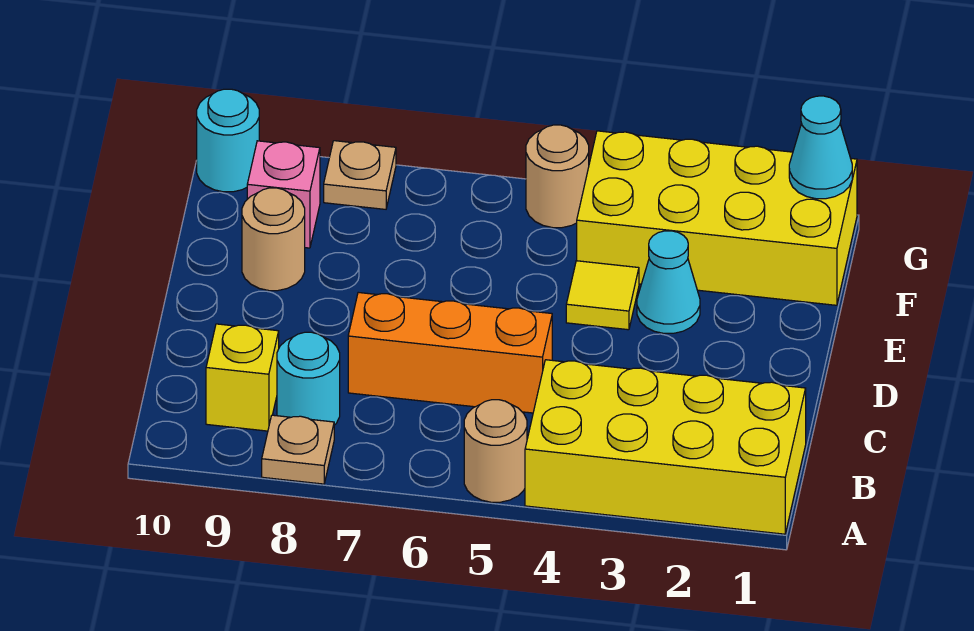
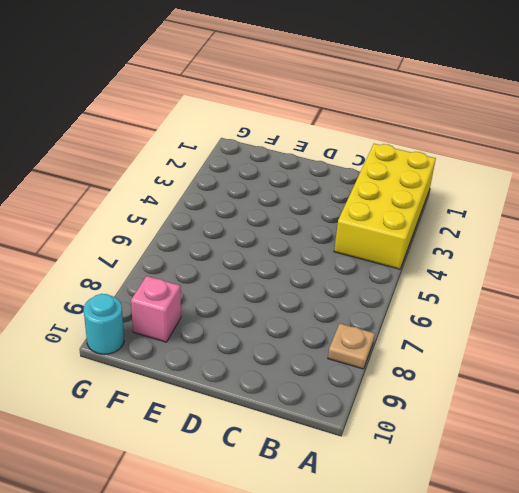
none -> tan round brick A5 level 1
none -> cyan round brick B8 level 1
none -> yellow brick B9 level 1

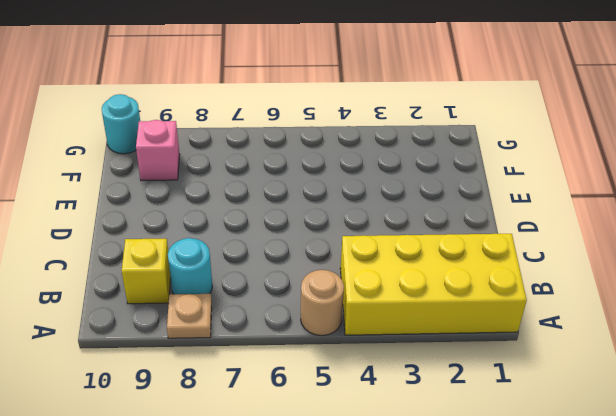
none -> orange brick C5:C7 level 1
none -> cyan cone E3 level 1
none -> yellow tile E4 level 1

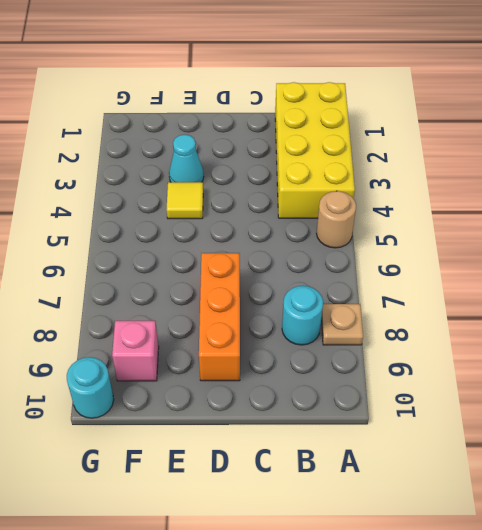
orange brick D7:D9 level 1 -> orange brick C5:C7 level 1
none -> yellow brick B9 level 1
none -> tan round brick E9 level 1
none -> yellow brick F1:G4 level 1

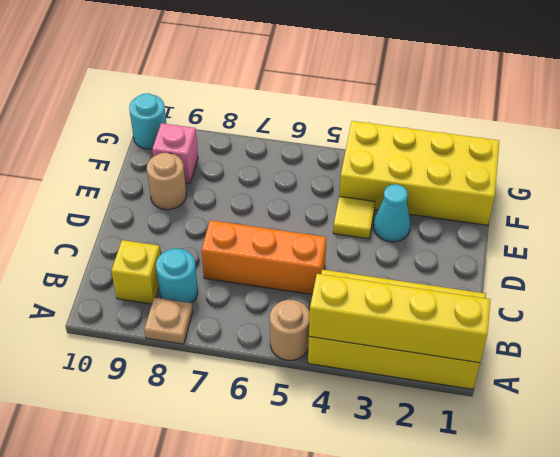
yellow brick A1:A4 level 2 -> none
none -> tan round brick G5 level 1
none -> tan plate G8 level 1
none -> cyan cone G1 level 2

